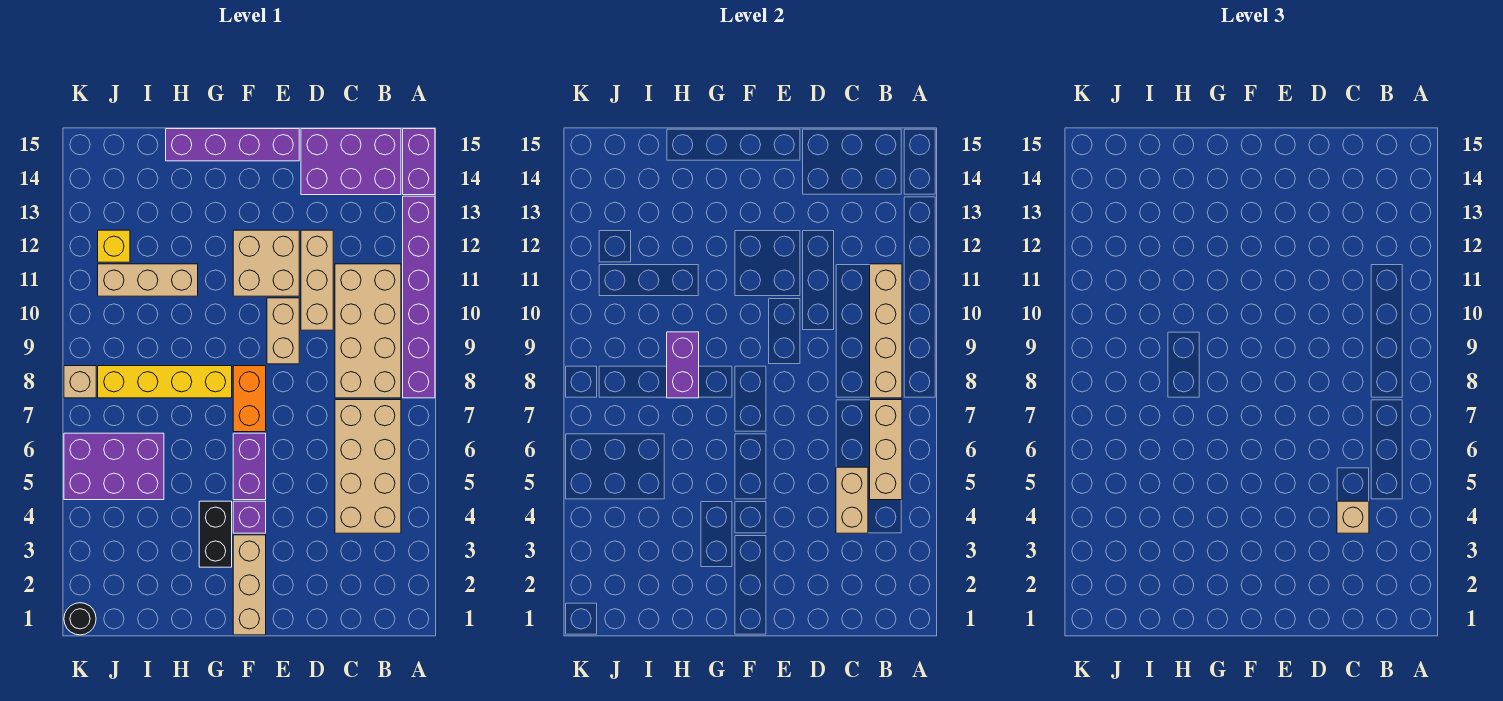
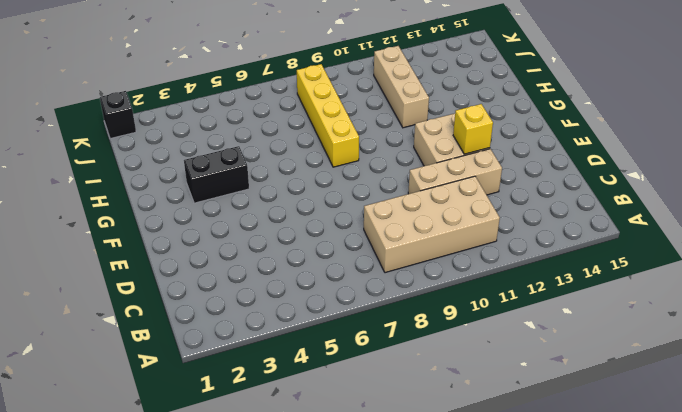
yellow brick E12 level 2 -> yellow brick J12 level 1
black brick K1 level 1 -> black round brick K1 level 1
none -> purple brick A8:A13 level 1
none -> purple brick A14:A15 level 1
none -> tan brick B4:C7 level 1

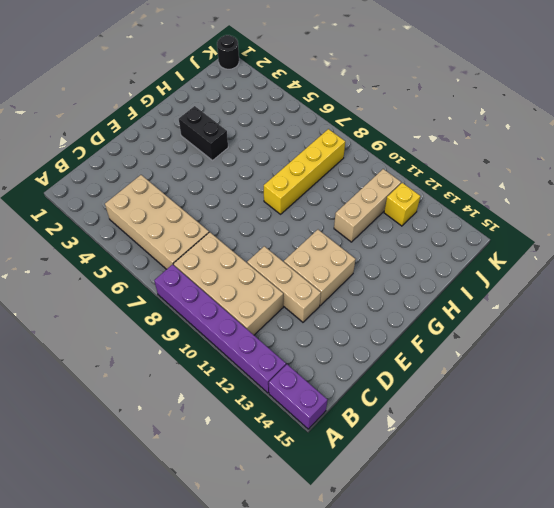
none -> purple brick B14:D15 level 1
none -> tan brick E9:E10 level 1
none -> purple brick E15:H15 level 1

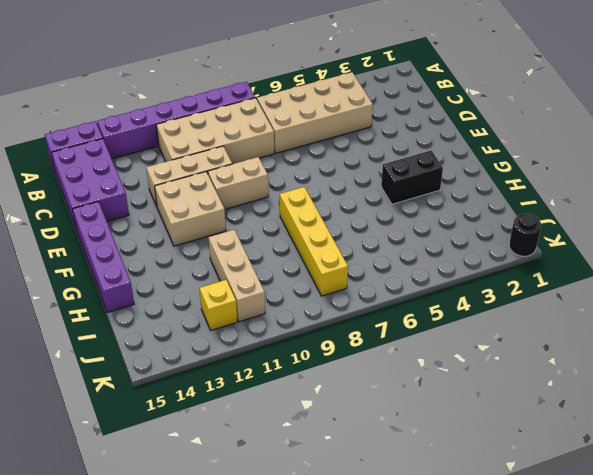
none -> tan brick F1:F3 level 1
none -> purple brick F4 level 1
none -> purple brick F5:F6 level 1

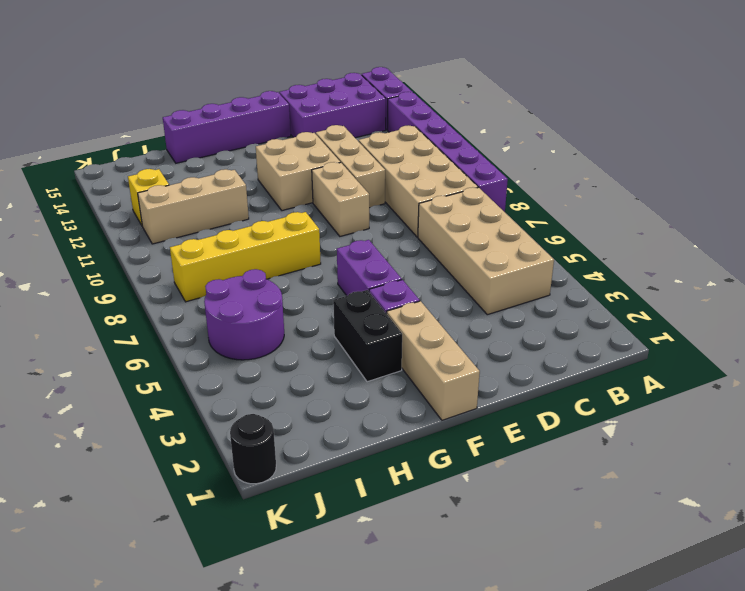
purple round brick I5:J6 level 1 -> purple brick I5:K6 level 1
none -> orange brick F7:F8 level 1
none -> tan brick K8 level 1
none -> tan brick B5:B7 level 2

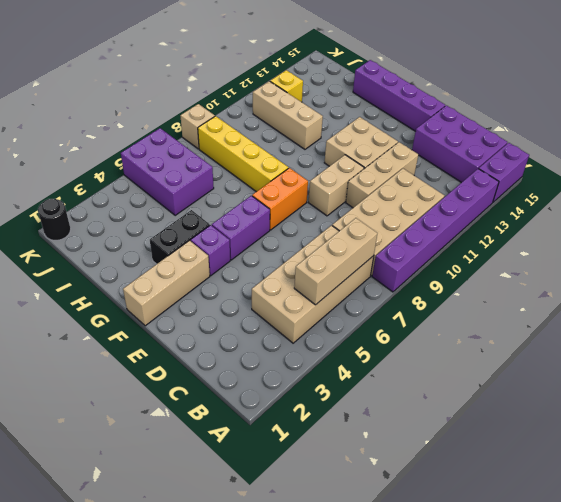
none -> tan brick B8:B11 level 2
none -> tan brick C4:C5 level 2
none -> purple brick H8:H9 level 2

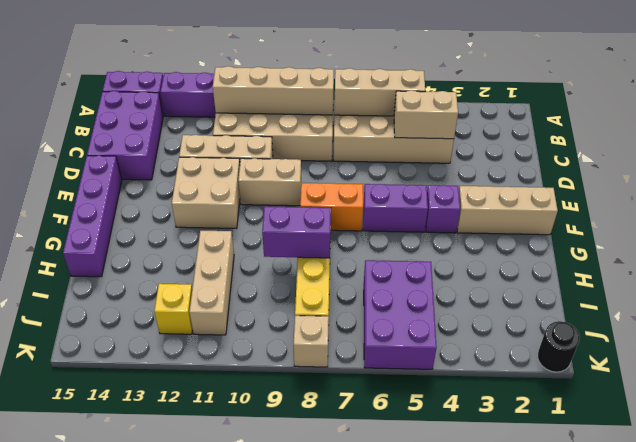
none -> black brick G3:G4 level 1
none -> tan brick C4 level 3

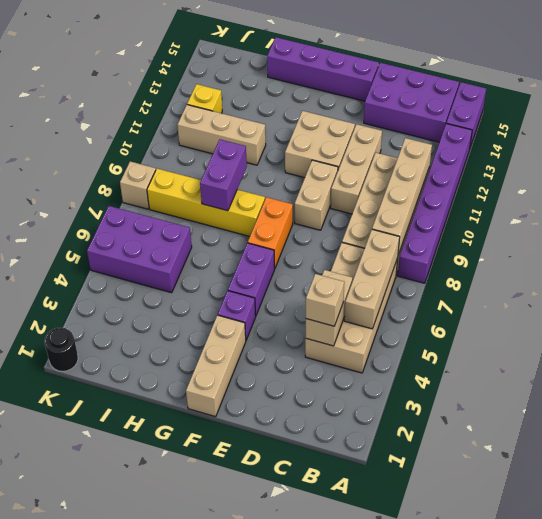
none -> black brick G3:G4 level 1

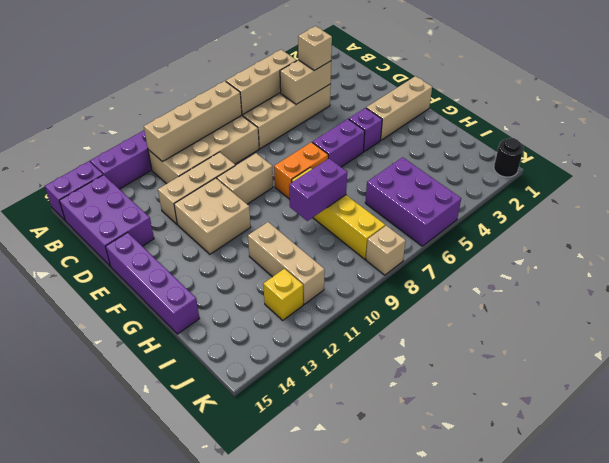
none -> black brick G3:G4 level 1

